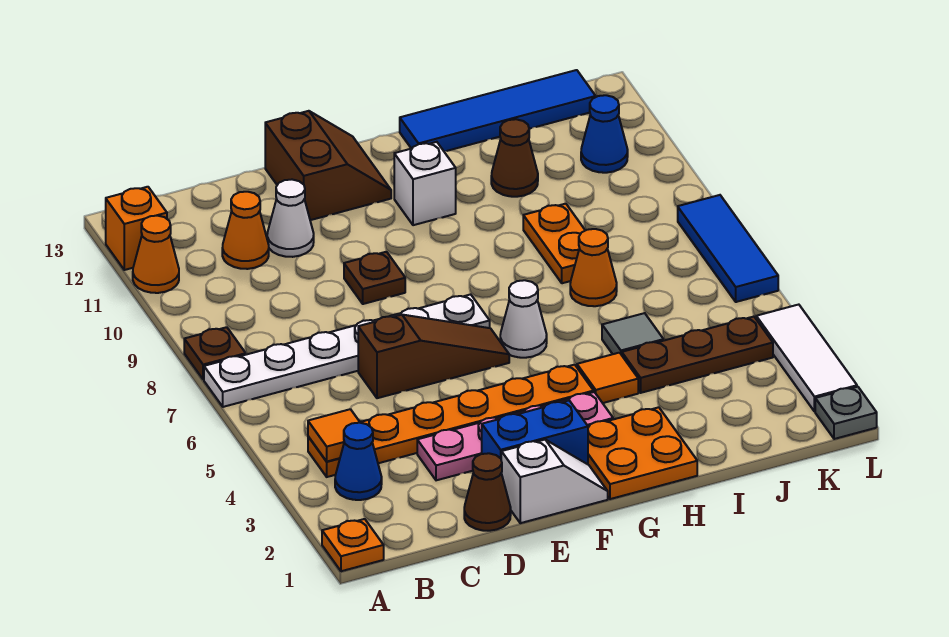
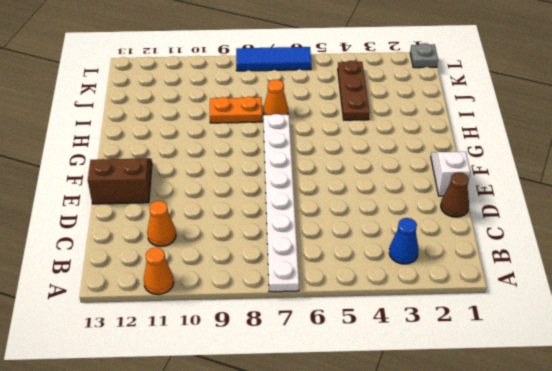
white plate A7:H7 level 1 -> white plate A7:F7 level 1
none -> orange plate A1 level 1
none -> brown plate A8 level 1
none -> orange brick A12 level 1
none -> orange plate B4:G4 level 1

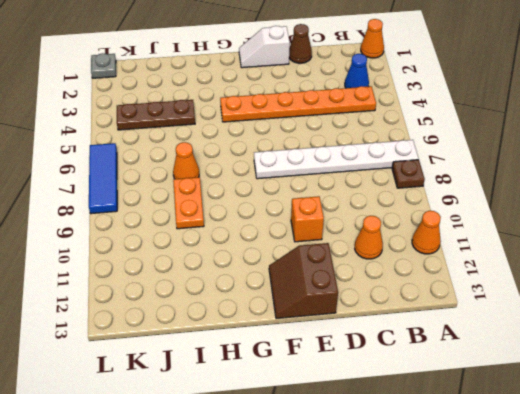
orange cone A1 level 1 -> orange plate A1 level 1
orange brick E10 level 1 -> orange brick A12 level 1
none -> pink plate D3:G3 level 1
none -> brown slope D6:F6 level 1 top D
none -> white cone D11 level 1
none -> blue brick E2:F2 level 1

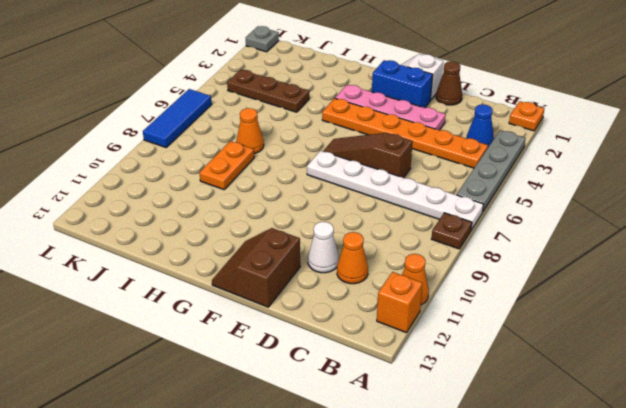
grey plate A3:A6 level 1 -> none
none -> brown plate E9 level 1
none -> orange plate G1:H2 level 1
none -> white cone G6 level 1
none -> white brick G11 level 1

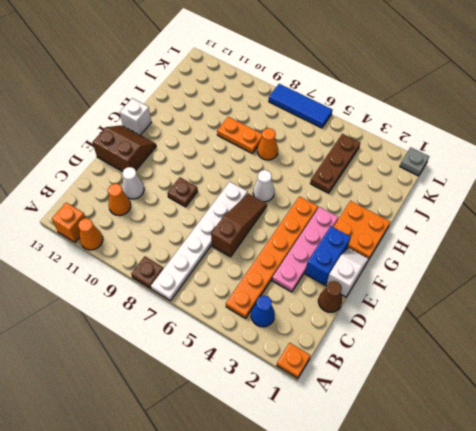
white brick G13 level 1 -> white brick G11 level 1
none -> orange tile H4 level 1
none -> blue tile H13:K13 level 1
none -> grey tile I5 level 1
none -> brown cone I11 level 1

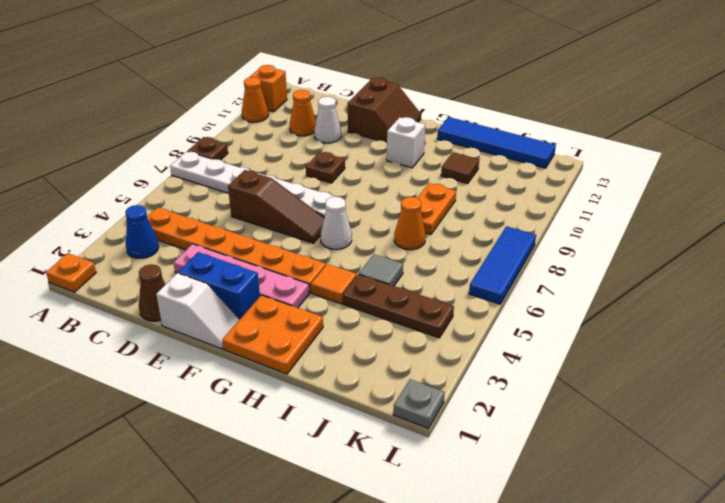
brown tile I11 level 1 -> brown cone I11 level 1
none -> blue cone K11 level 1
none -> white tile L2:L4 level 1
none -> orange tile B4 level 2

